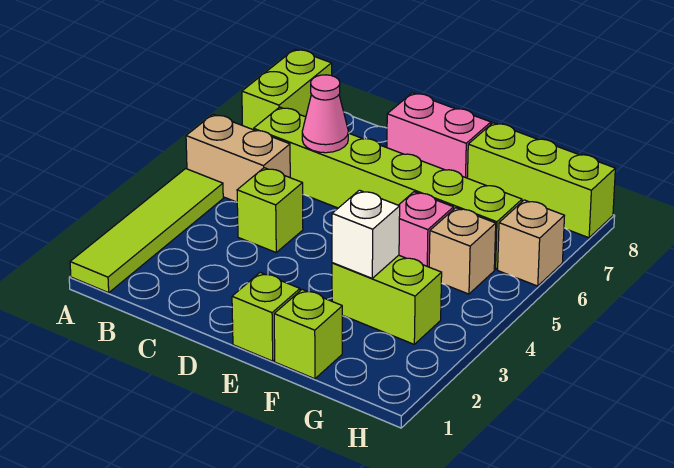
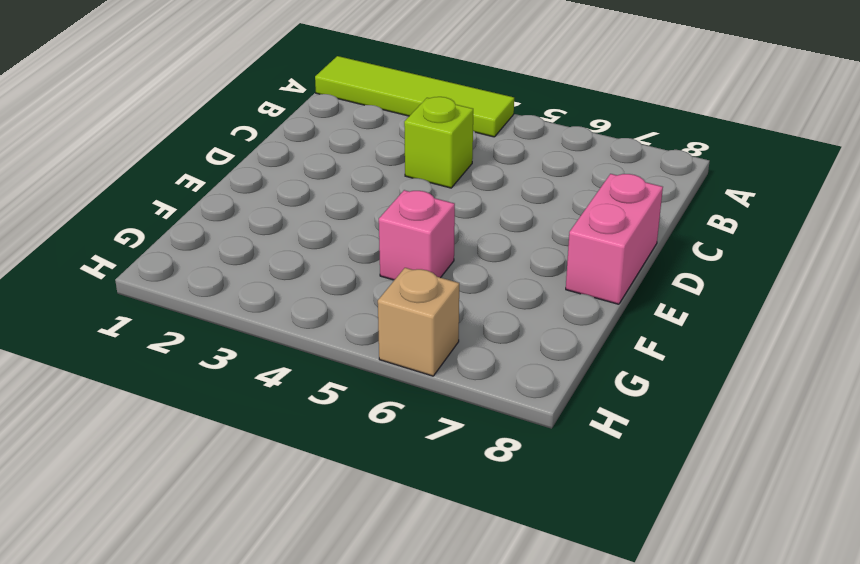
none -> tan brick A5:B5 level 1
none -> lime brick A7:A8 level 1
none -> lime brick B6:G6 level 1

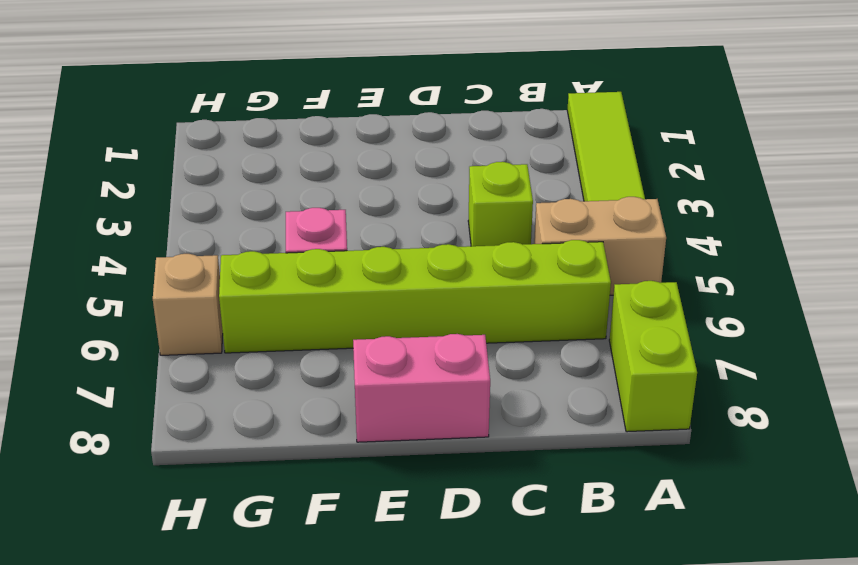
none -> lime brick E1 level 1
none -> lime brick F1 level 1
none -> lime brick F3:G3 level 1

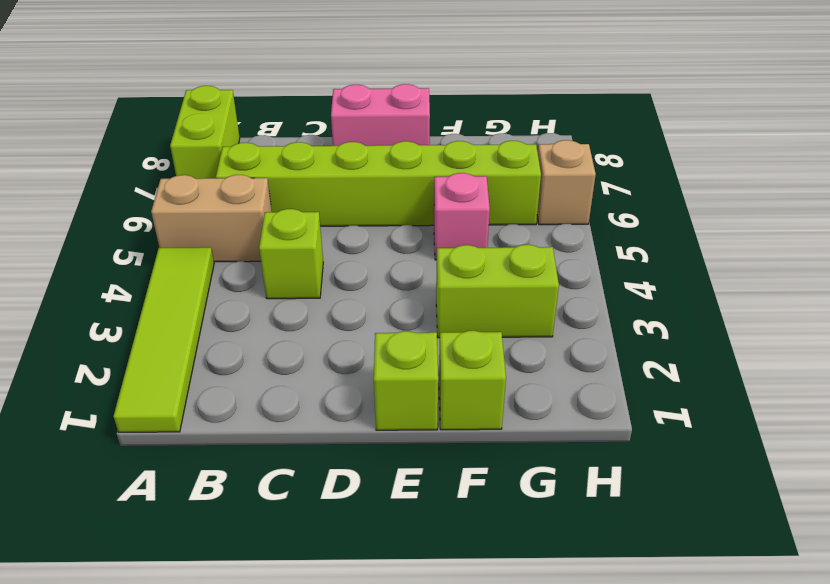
none -> lime brick F8:H8 level 1
none -> tan brick G5 level 1
none -> pink cone C6 level 2

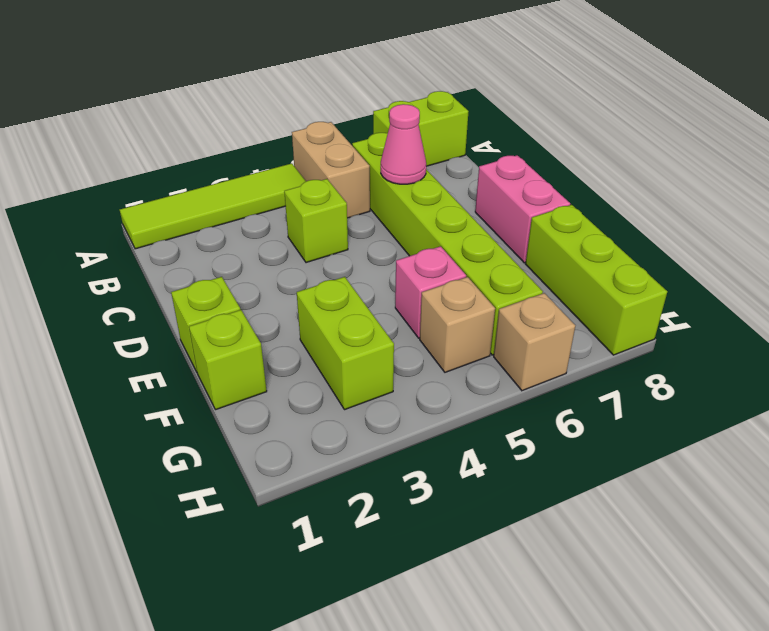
none -> white brick F3 level 2

